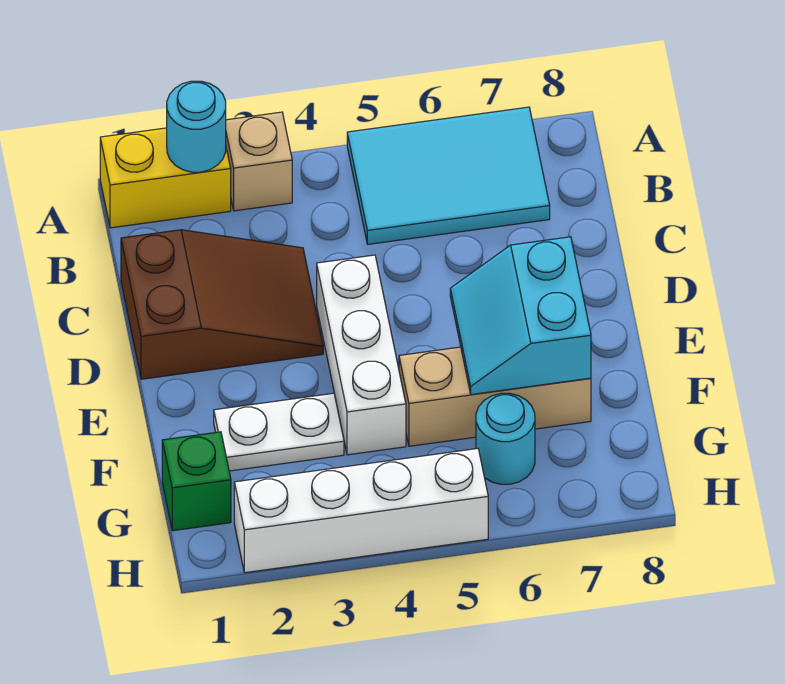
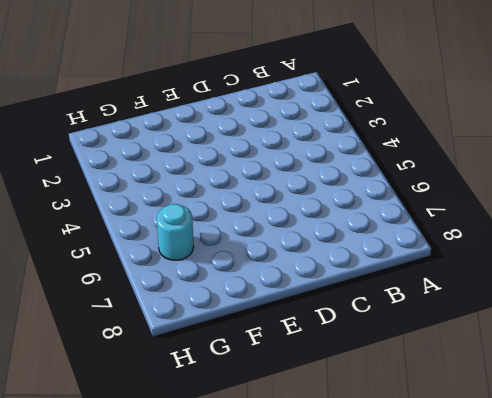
none -> yellow brick A1:A2 level 1
none -> tan brick A3 level 1
none -> cyan tile A5:B7 level 1

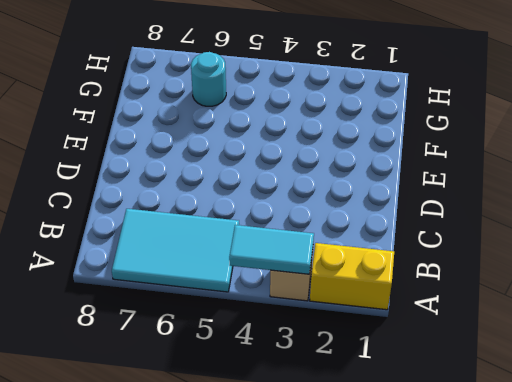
cyan tile A3:A4 level 2 -> none
none -> brown slope C1:D3 level 1 top 1
none -> white brick D4:F4 level 1
none -> white plate F2:F3 level 1

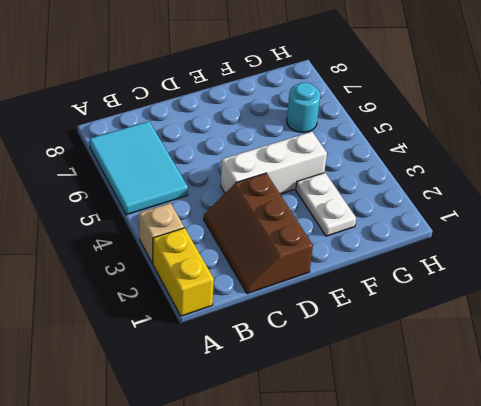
brown slope C1:D3 level 1 top D -> brown slope C1:D3 level 1 top 1
none -> tan brick F5:F7 level 1
none -> green brick G1 level 1
none -> white brick H2:H5 level 1

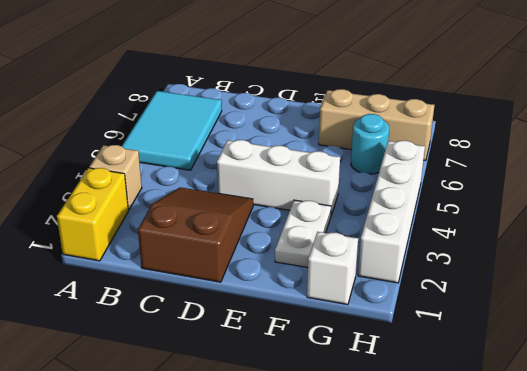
tan brick F7:H7 level 1 -> tan brick F5:F7 level 1
white brick G1 level 1 -> green brick G1 level 1
none -> cyan round brick A2 level 2
none -> cyan slope E6:F7 level 2 top 7

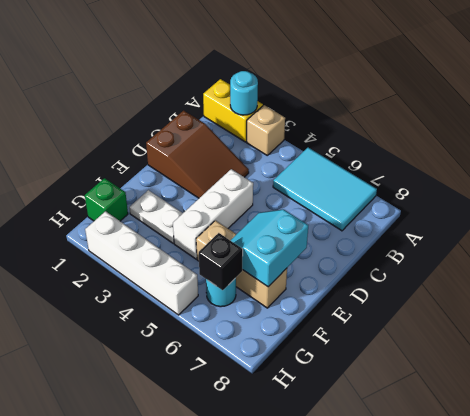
black brick G6 level 2 -> none

